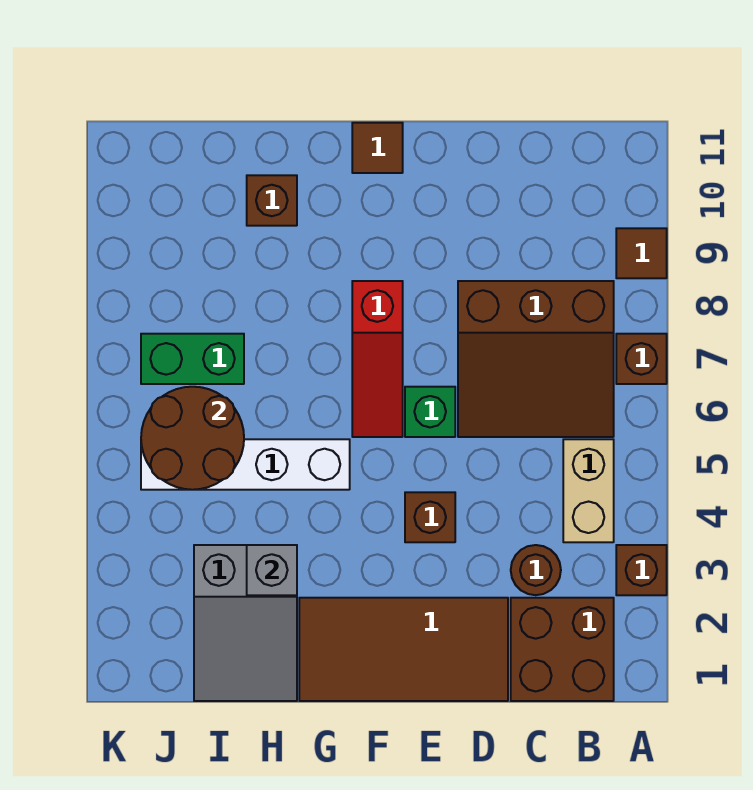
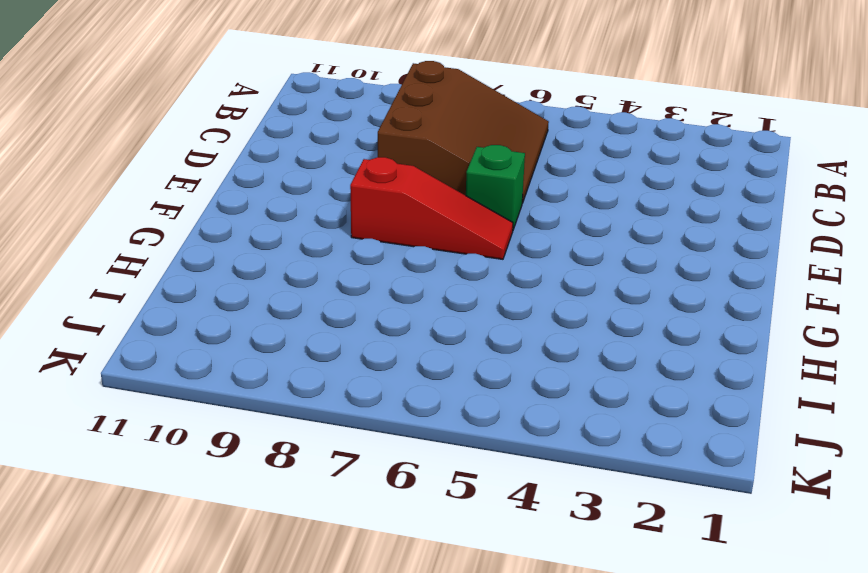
none -> brown brick A3 level 1
none -> brown brick A7 level 1
none -> brown tile A9 level 1

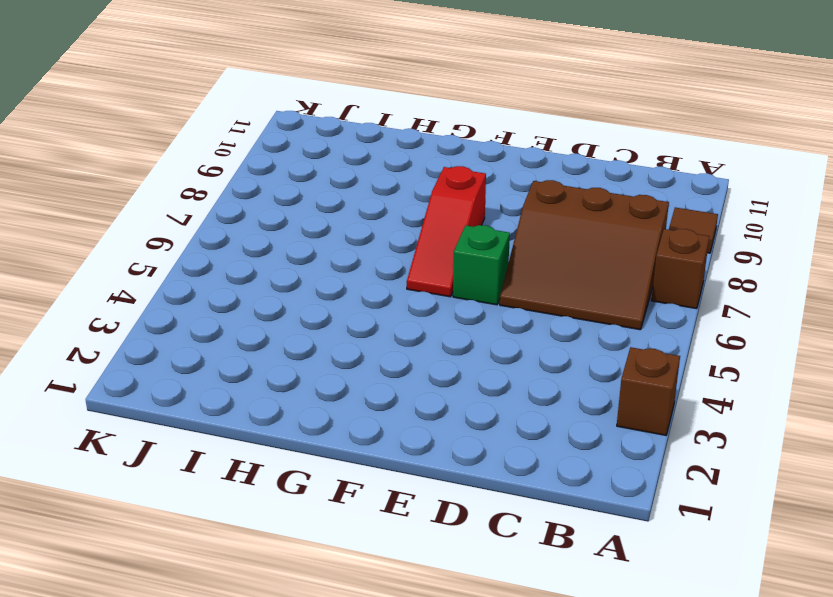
none -> brown brick B1:C2 level 1
none -> tan brick B4:B5 level 1
none -> brown round brick C3 level 1

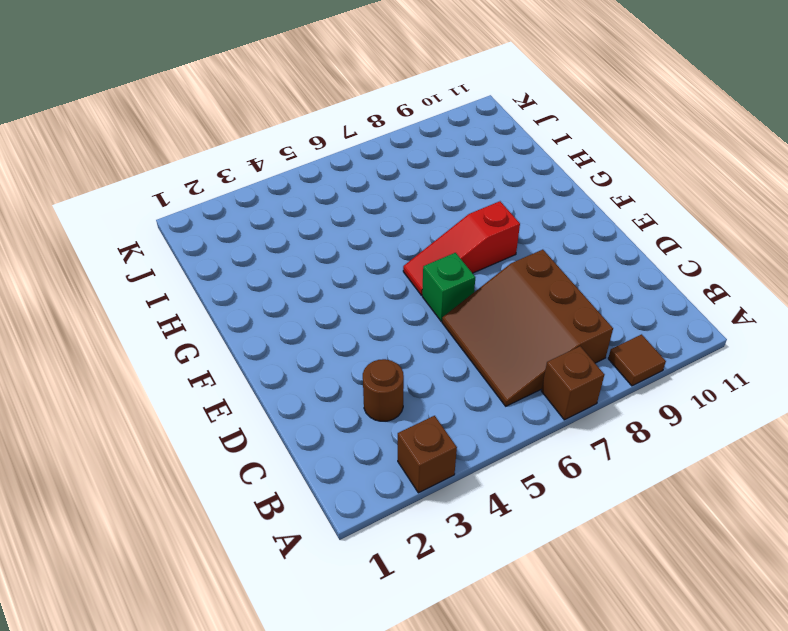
none -> brown brick B1:C2 level 1
none -> tan brick B4:B5 level 1
none -> brown tile D1:G2 level 1

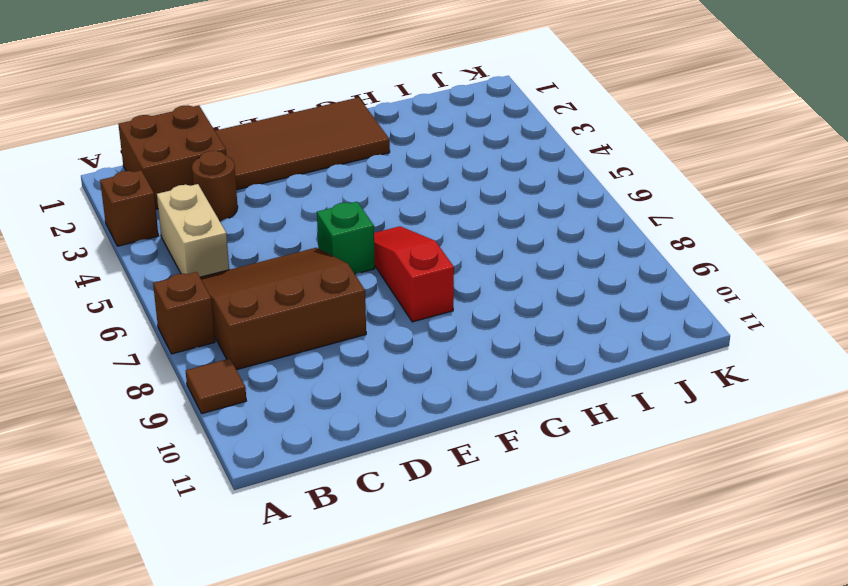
none -> brown brick E4 level 1
none -> brown tile F11 level 1
none -> white brick G5:J5 level 1

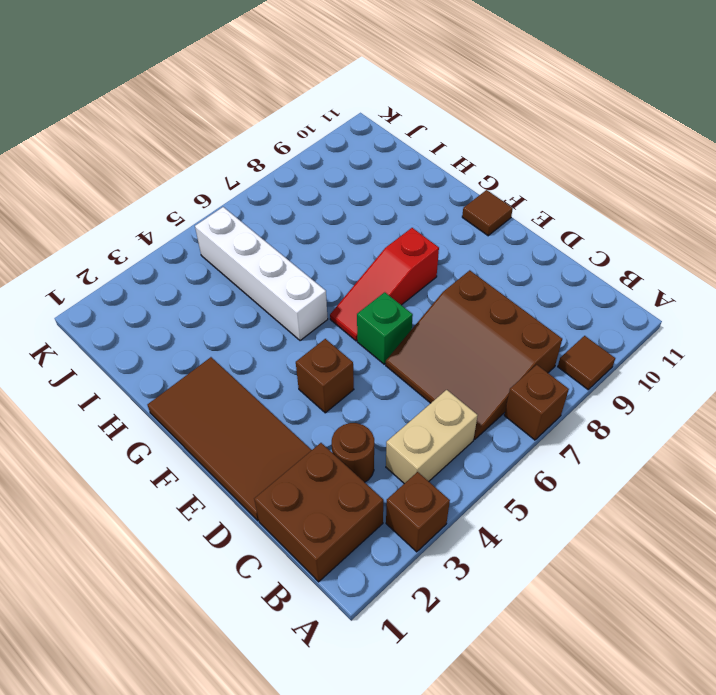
none -> grey slope H1:I3 level 1 top 3
none -> brown brick H10 level 1
none -> green brick I7:J7 level 1

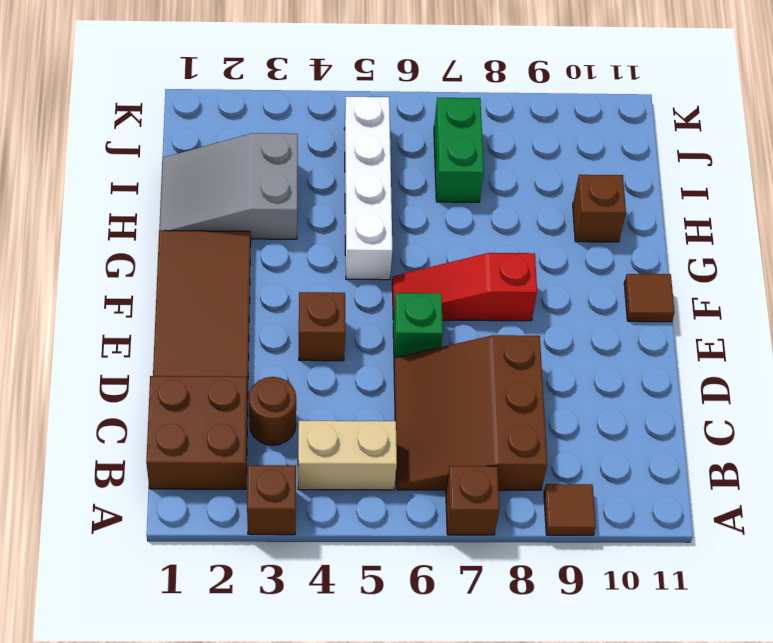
none -> grey brick H3 level 2
none -> brown round brick I5:J6 level 2

